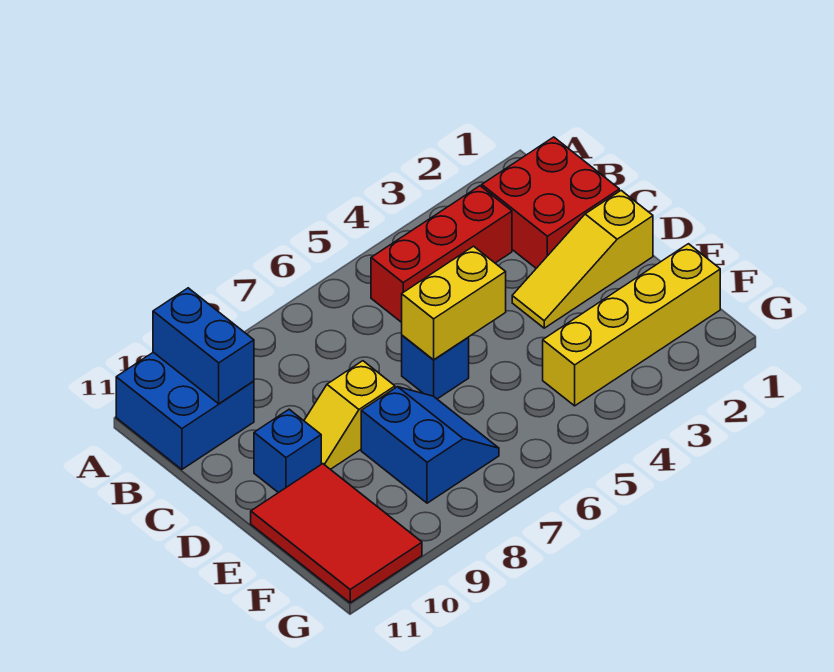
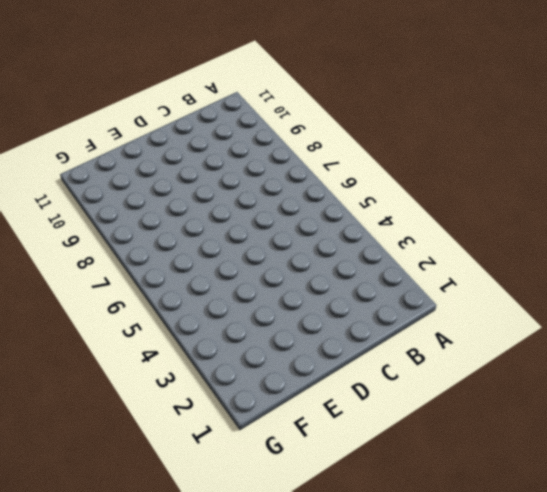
none -> blue brick A10:B11 level 1
none -> red brick B1:C2 level 1
none -> red brick B3:B5 level 1

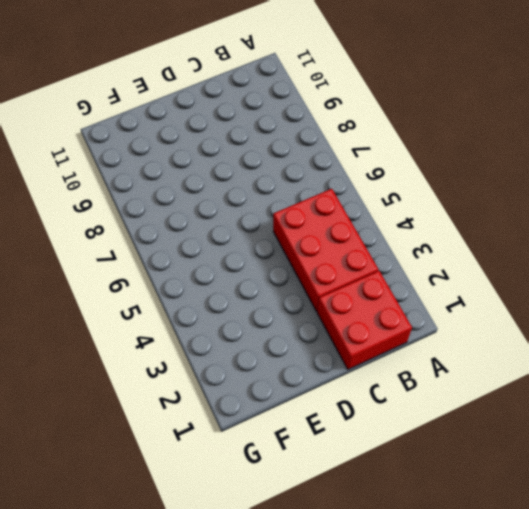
red brick B3:C5 level 1 -> red brick B3:B5 level 1
none -> blue brick A10:B11 level 1
none -> yellow slope D1:D3 level 1 top 1
none -> blue brick D6 level 1

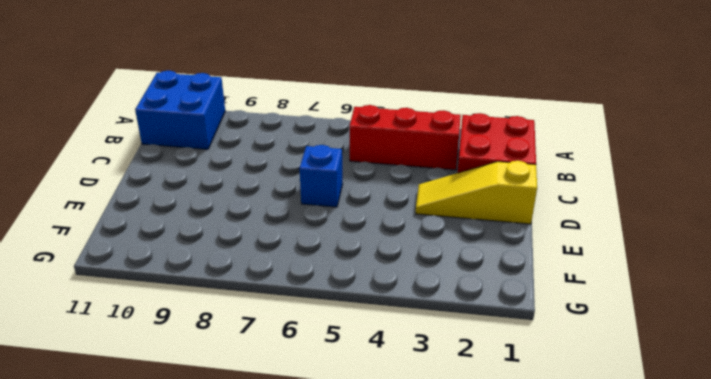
none -> yellow slope D8:D9 level 1 top 8
none -> blue brick D10 level 1
none -> blue slope E7:F8 level 1 top 8

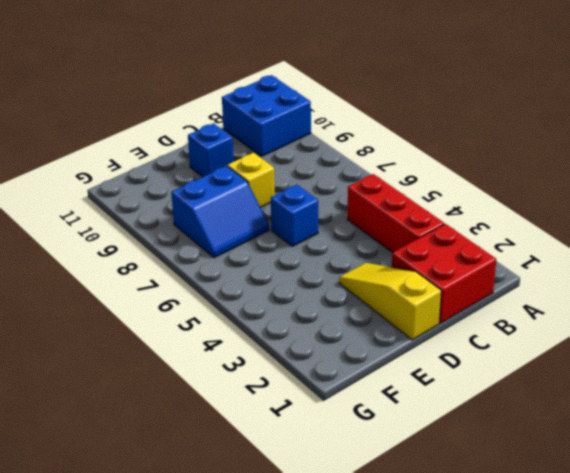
none -> red tile E10:G11 level 1
none -> yellow brick F1:F4 level 1
none -> blue brick A10:B10 level 2

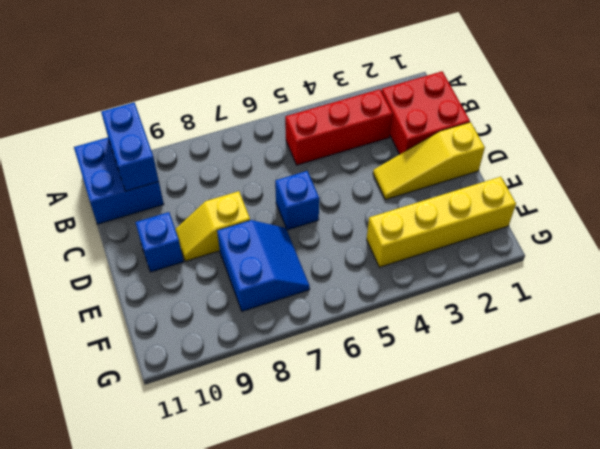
none -> red tile E10:G11 level 1
none -> yellow brick D5:D6 level 2

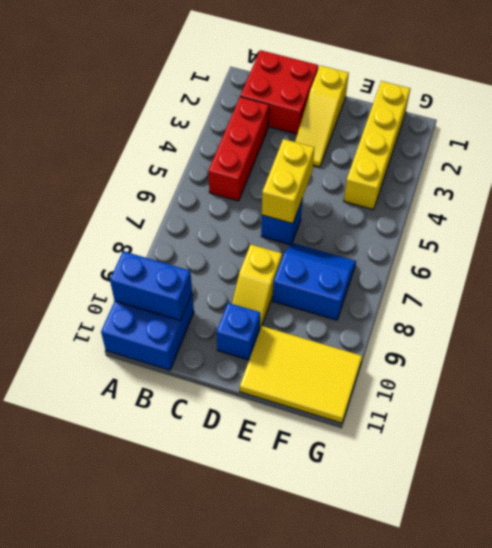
yellow tile E10:G11 level 1 -> red tile E10:G11 level 1

